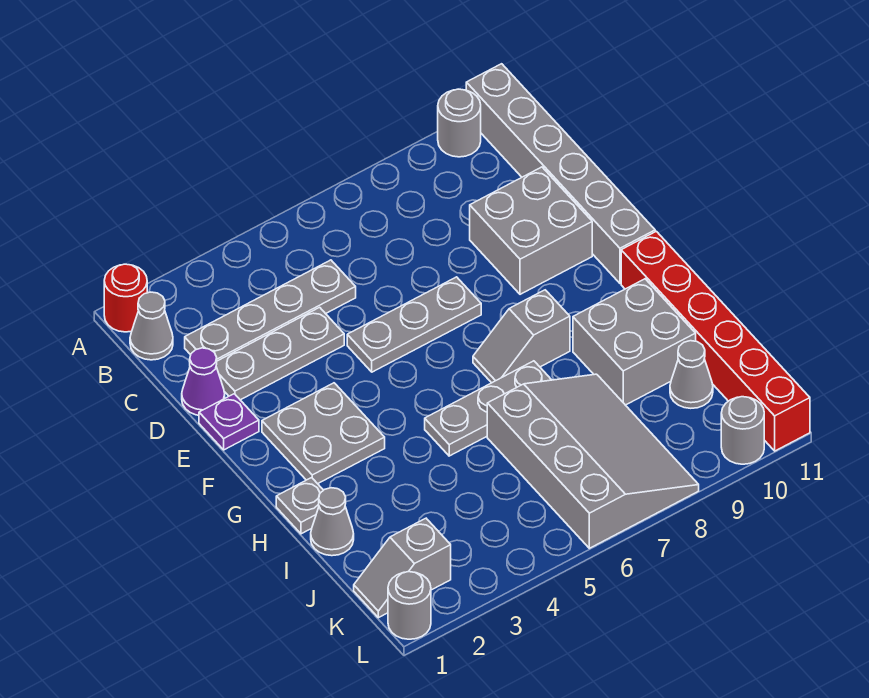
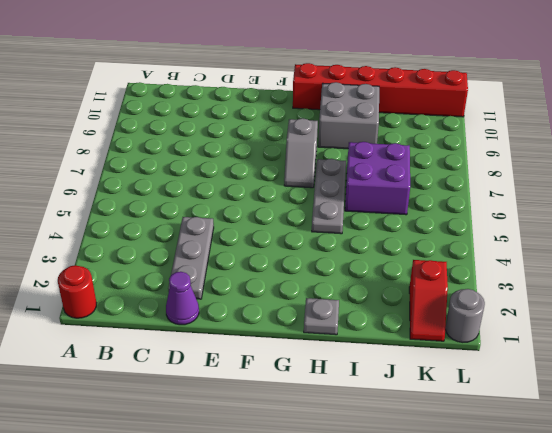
purple brick I6:J7 level 1 -> grey slope I6:L8 level 1 top 6
red slope K1:K2 level 1 top 2 -> grey slope K1:K2 level 1 top 2
none -> grey round brick A10 level 1
none -> grey brick A11:F11 level 1
none -> grey cone B1 level 1

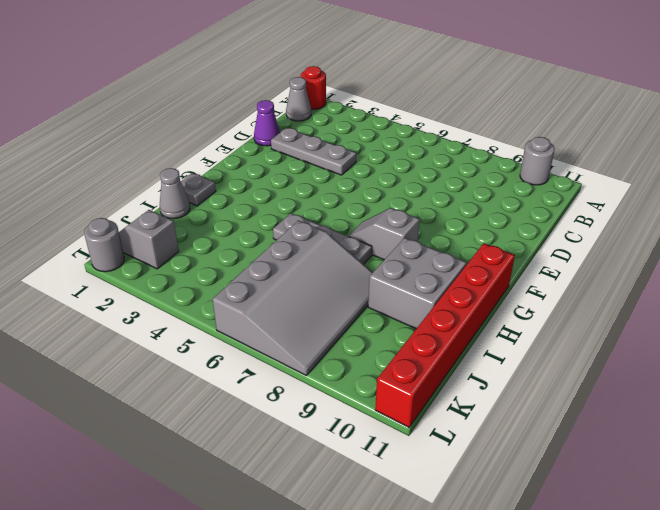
none -> grey brick A11:F11 level 1
none -> grey plate C2:C5 level 1
none -> grey brick D9:E10 level 1

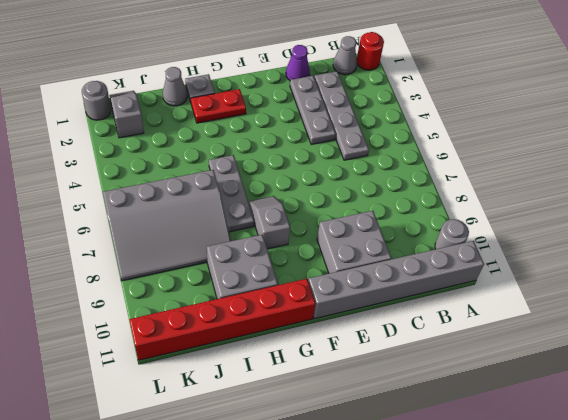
red plate G2:H2 level 1 -> grey plate F2:G3 level 1
none -> purple plate E1 level 1
none -> grey plate E5:E7 level 1
none -> grey cone J10 level 1

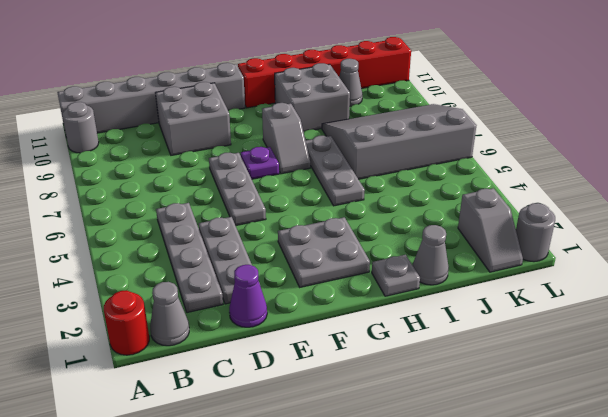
purple plate F7 level 1 -> purple plate E1 level 1
none -> grey round brick L10 level 1

